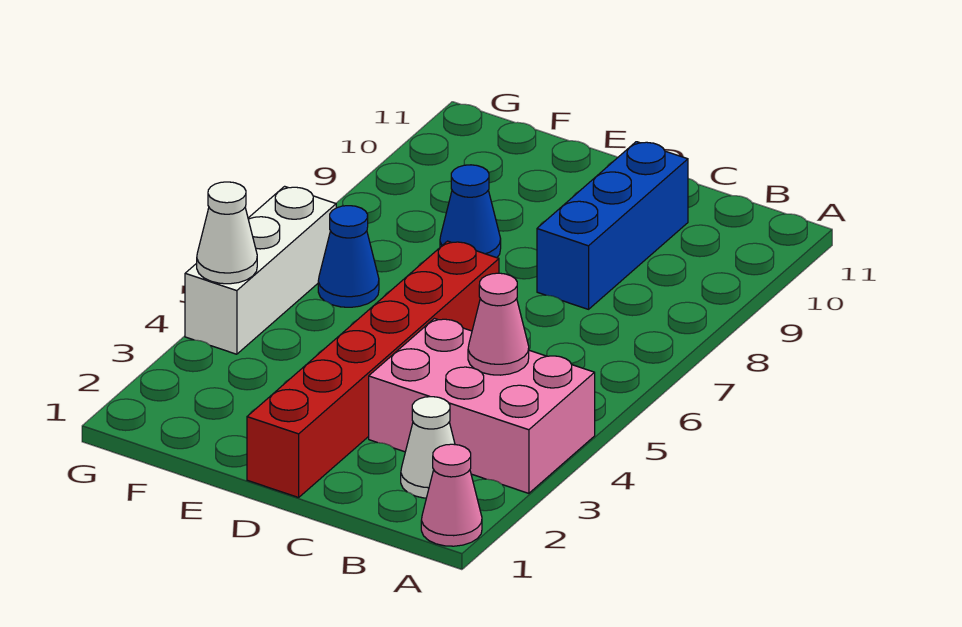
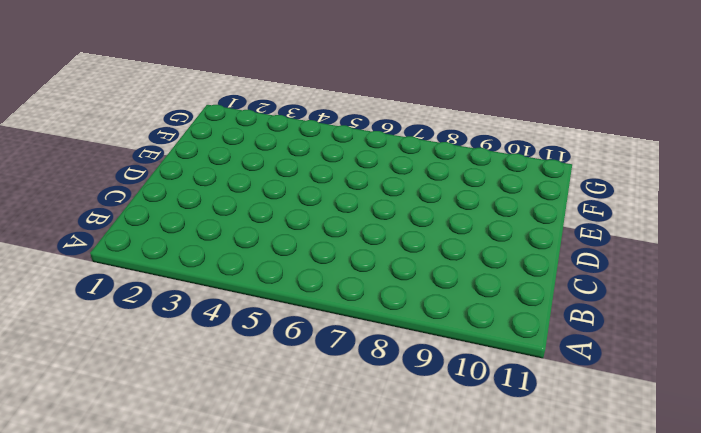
none -> pink cone A1 level 1
none -> pink brick A3:C4 level 1

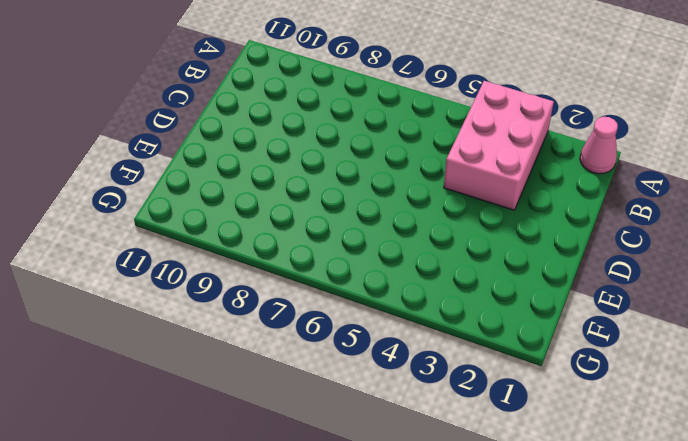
none -> white cone B2 level 1
none -> blue brick C8:C10 level 1

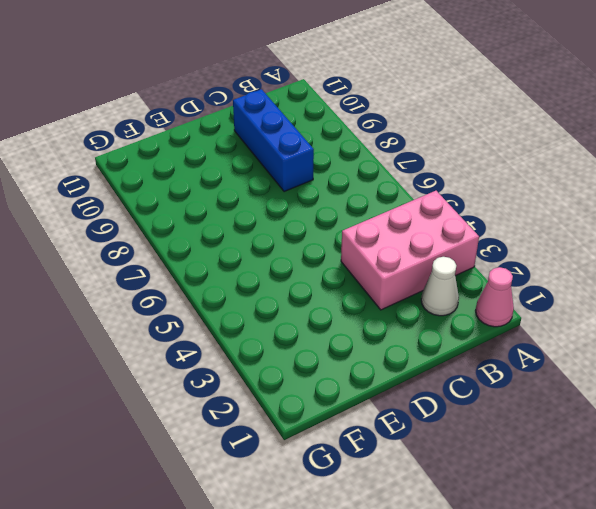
none -> red brick D1:D6 level 1
none -> blue cone E8 level 1

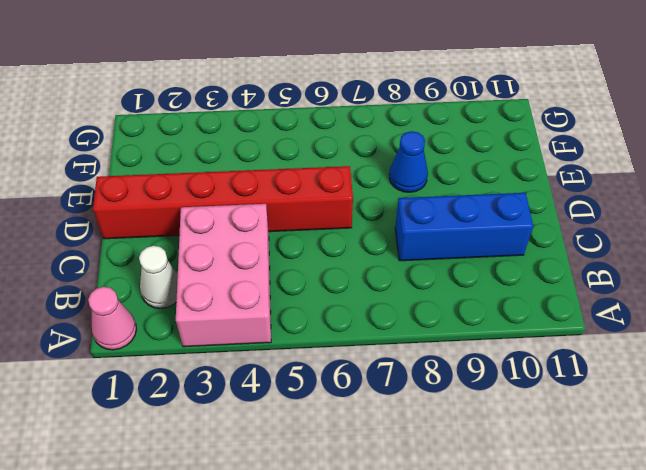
none -> blue cone F6 level 1
none -> white brick G4:G6 level 1

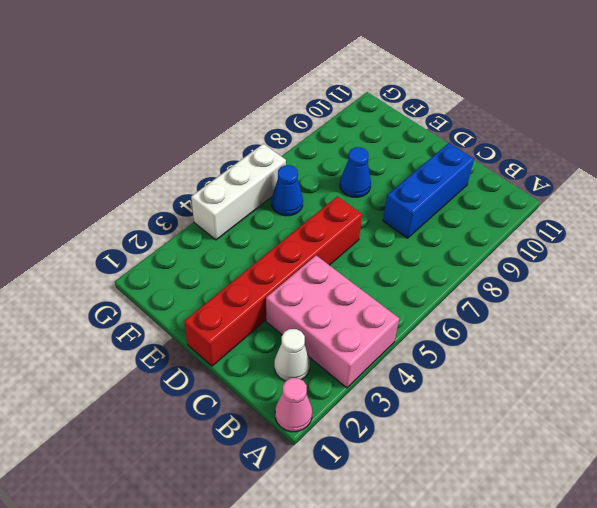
none -> pink cone B4 level 2
none -> white cone G4 level 2

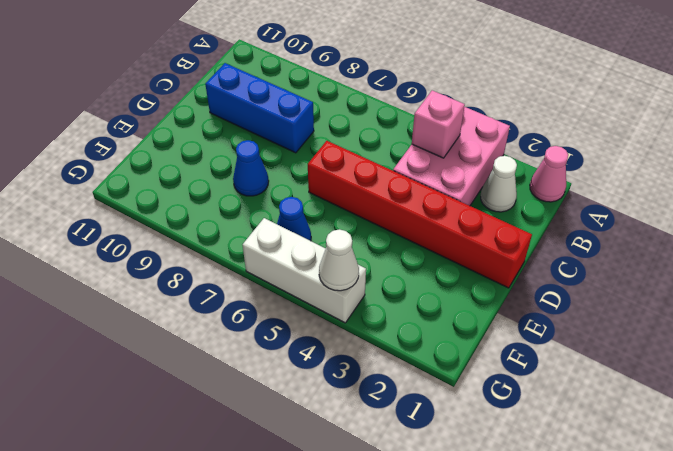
pink brick B4 level 2 -> pink cone B4 level 2

